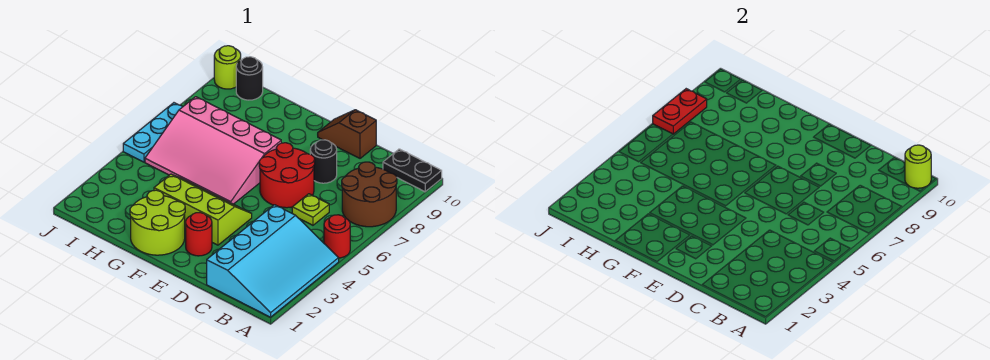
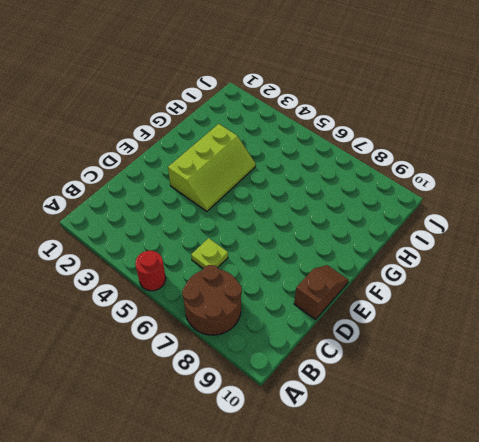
none -> cyan slope A1:C4 level 1 top C
none -> black plate A10:B10 level 1
none -> red round brick D6:E7 level 1

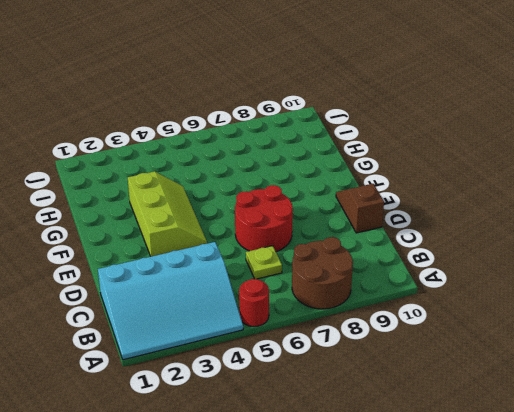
none -> black plate A10:B10 level 1
none -> black round brick D8 level 1
none -> red round brick E2 level 1

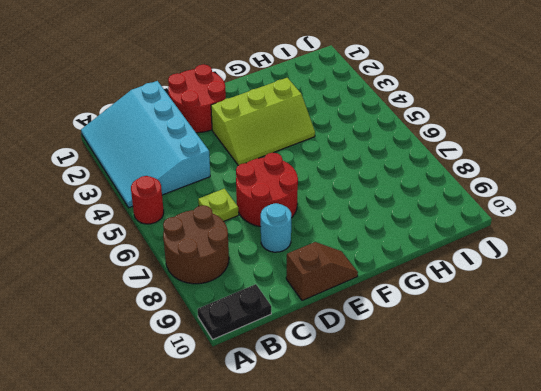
red round brick D1:E2 level 1 -> red round brick E2 level 1
cyan round brick D8 level 1 -> black round brick D8 level 1
none -> lime round brick F1:G2 level 1
none -> pink slope F5:I7 level 1 top 7
none -> black round brick I10 level 1

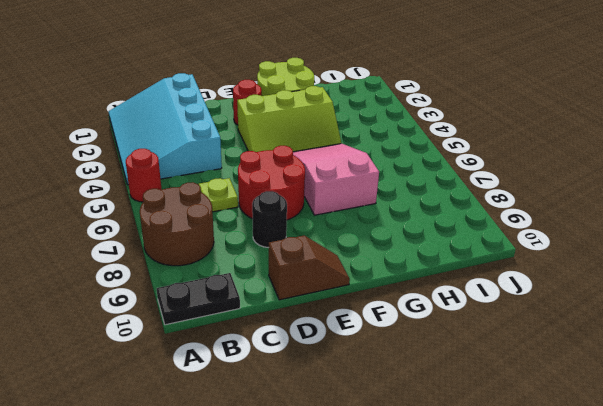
pink slope F5:G7 level 1 top 7 -> pink slope F5:I7 level 1 top 7
none -> black round brick I10 level 1
none -> cyan plate J5:J7 level 1
none -> lime round brick J10 level 1

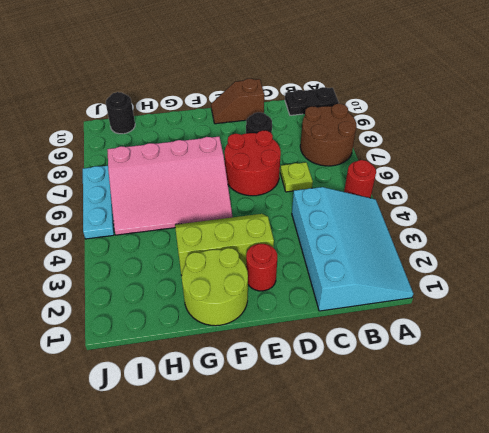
none -> lime round brick J10 level 1
none -> lime round brick A10 level 2
none -> red plate J7:J8 level 2

